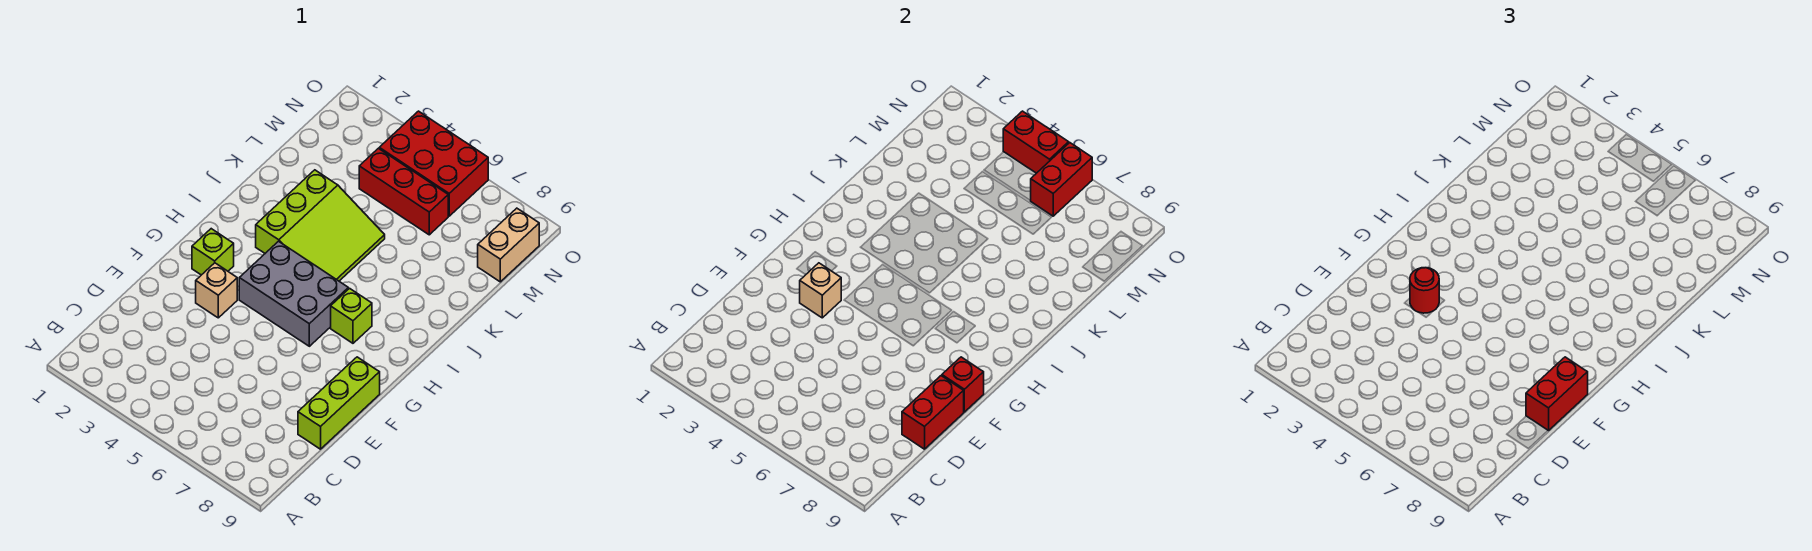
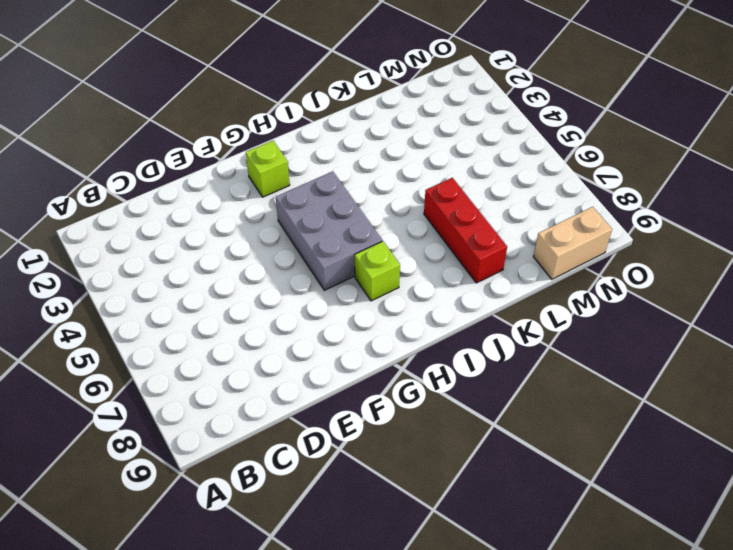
red brick K6:K8 level 1 -> red brick M4:M6 level 1
none -> lime brick D9:F9 level 1
none -> tan brick F3 level 1
none -> lime slope I3:K5 level 1 top 3

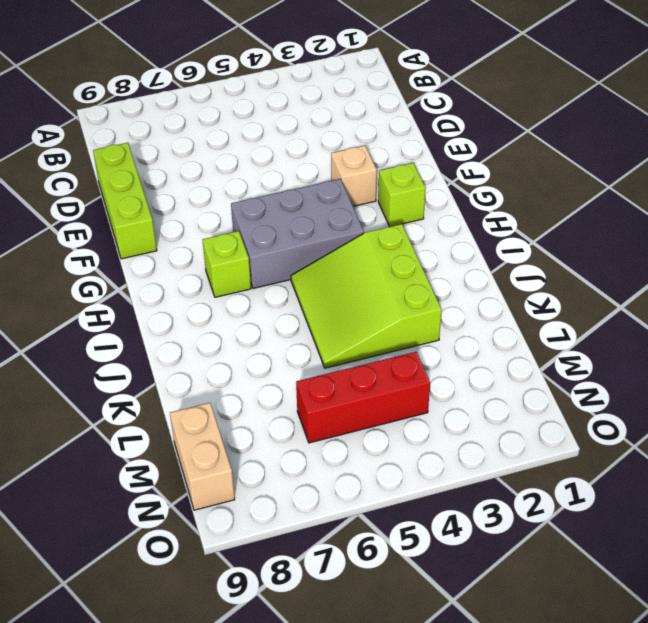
none -> red brick N4:O6 level 1
none -> red brick D9:E9 level 2
none -> tan brick F3 level 2

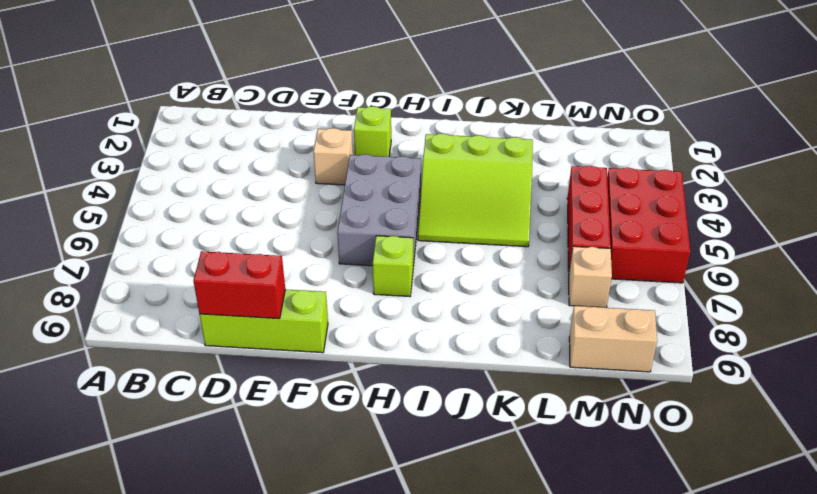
tan brick M7 level 1 -> tan brick F3 level 2
none -> red brick F9 level 2
none -> red brick N6:O6 level 2
none -> red brick O4:O5 level 2

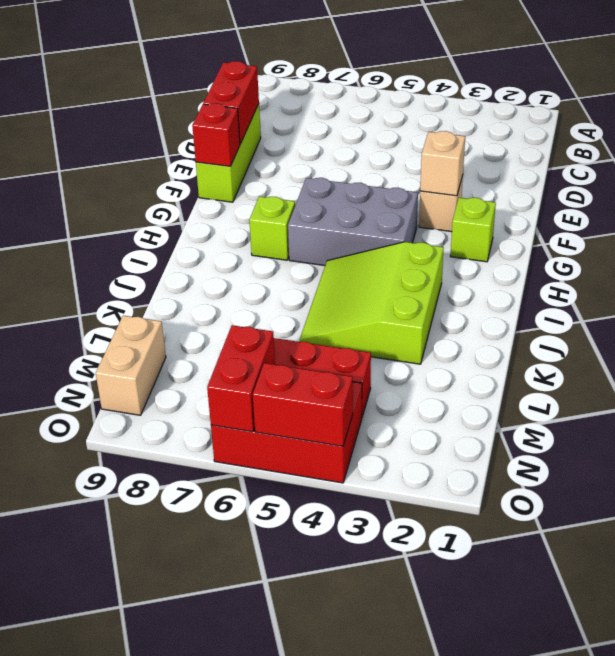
none -> red brick E9:F9 level 3
none -> red round brick F3 level 3

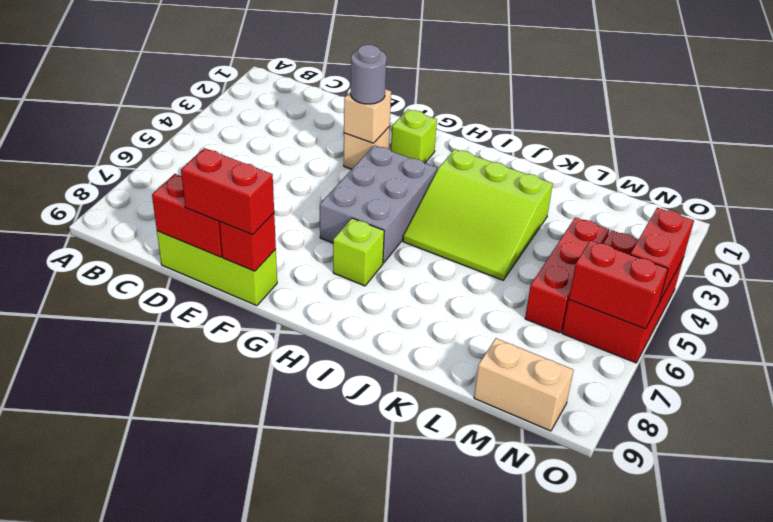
grey round brick F3 level 3 -> red round brick F3 level 3

